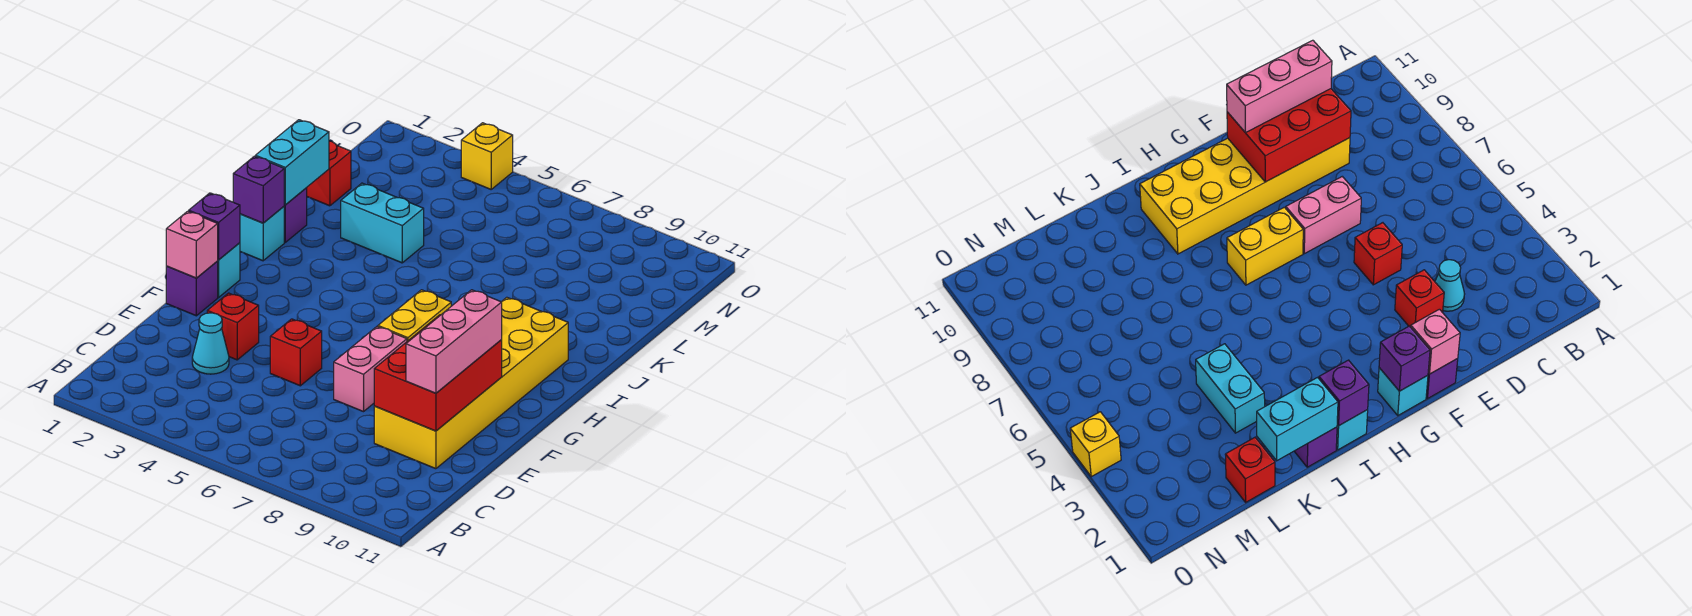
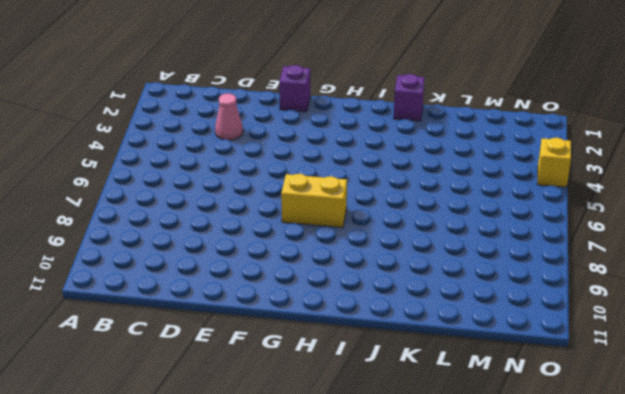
pink cone D3 level 1 -> cyan cone D3 level 1
none -> yellow brick D9:I10 level 1
none -> red brick E3 level 1
none -> red brick E5 level 1

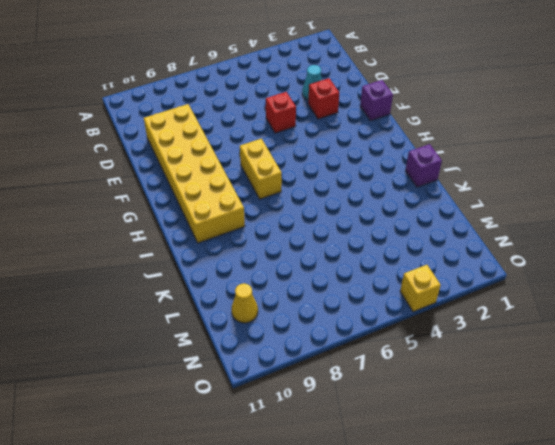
yellow cone M10 level 1 -> none
none -> pink brick E7:F7 level 1
none -> cyan brick G1 level 1
none -> cyan brick I1 level 1

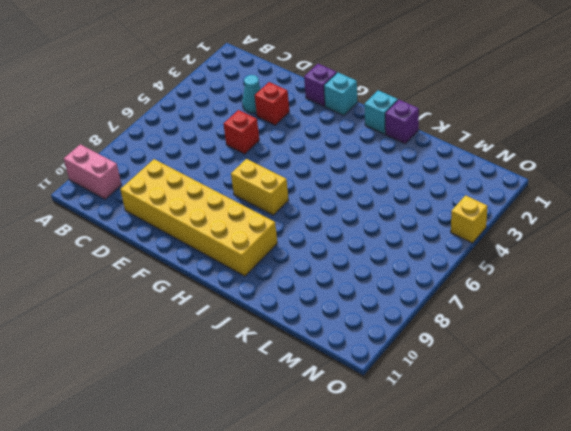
pink brick A10:B10 level 1 -> pink brick E7:F7 level 1
none -> cyan brick K3:K4 level 1
none -> red brick L1 level 1
none -> red brick D9:F10 level 2

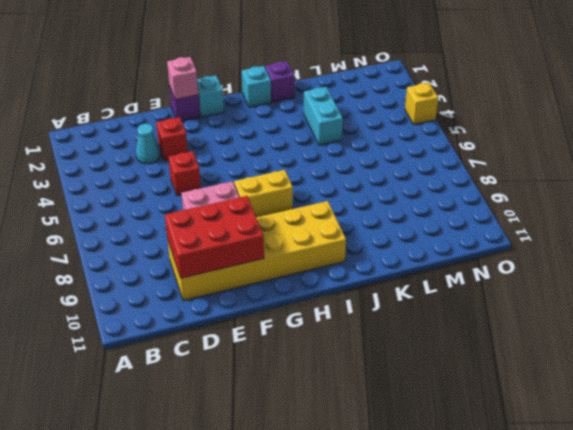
none -> red brick L1 level 1
none -> purple brick G1 level 2
none -> purple brick I1 level 2

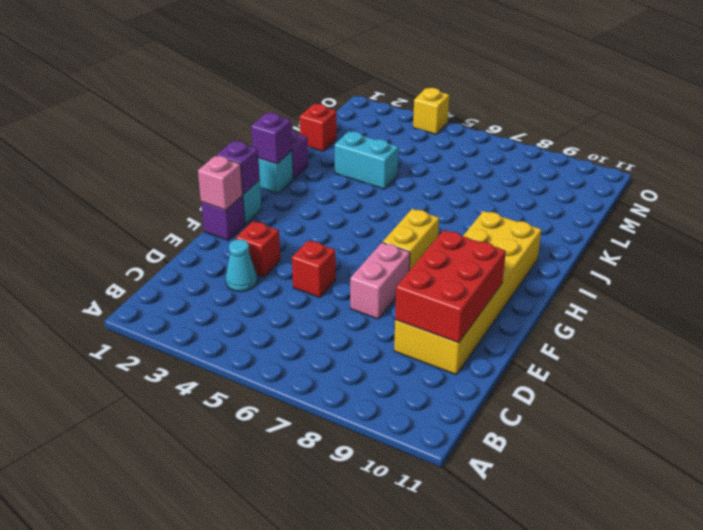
none -> cyan brick J1:K1 level 2
none -> pink brick D10:F10 level 3

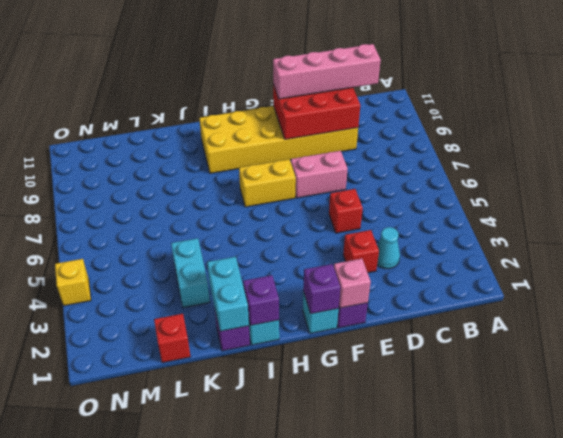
pink brick C10:F10 level 3 -> pink brick D10:F10 level 3
cyan brick J1:J2 level 2 -> cyan brick J1:K1 level 2

